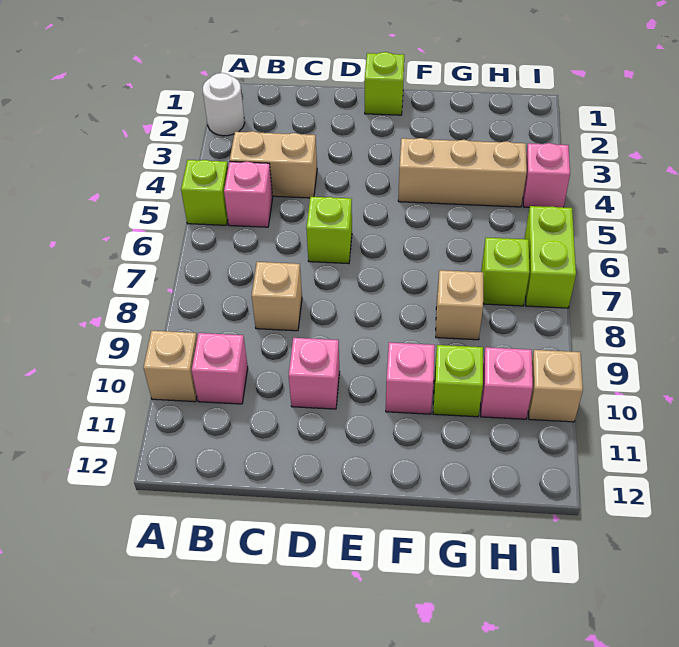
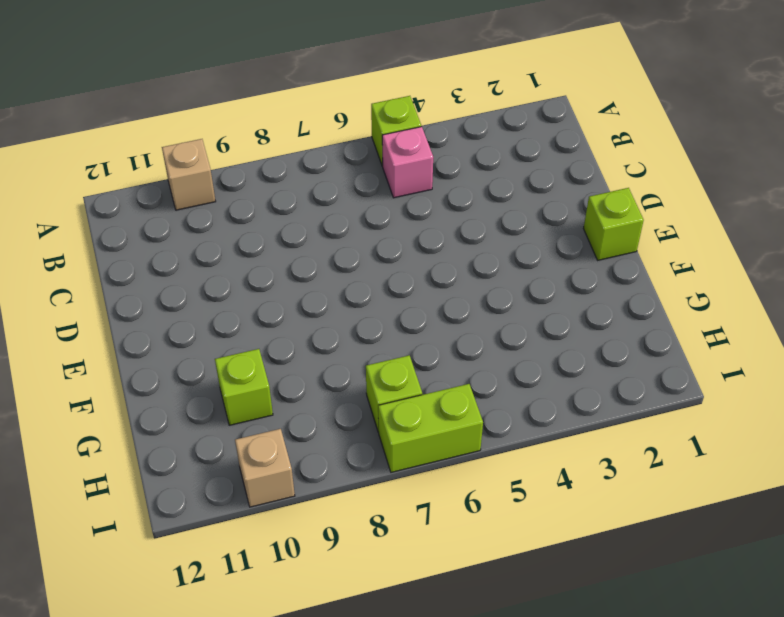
none -> white round brick A2 level 1
none -> tan brick B4:C4 level 1
none -> pink brick B10 level 1

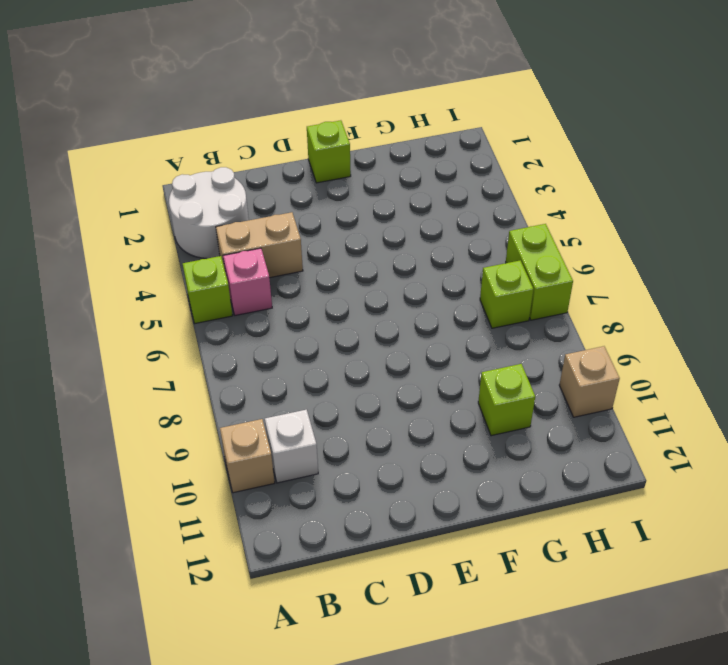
white round brick A2:B3 level 1 -> white round brick A2 level 1
white brick B10 level 1 -> pink brick B10 level 1
none -> tan brick C8 level 1
none -> lime brick D6 level 1
none -> pink brick D10 level 1

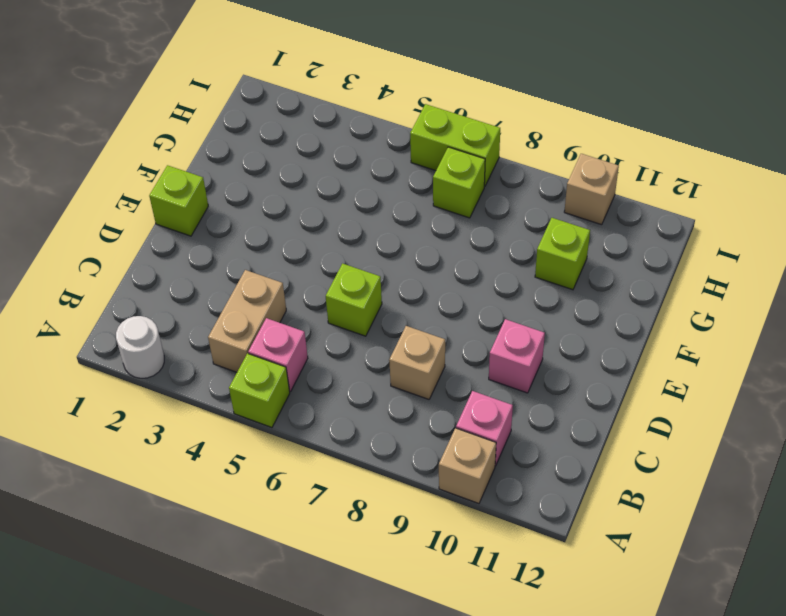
none -> tan brick F4:H4 level 1
none -> pink brick F10 level 1
none -> tan brick G8 level 1

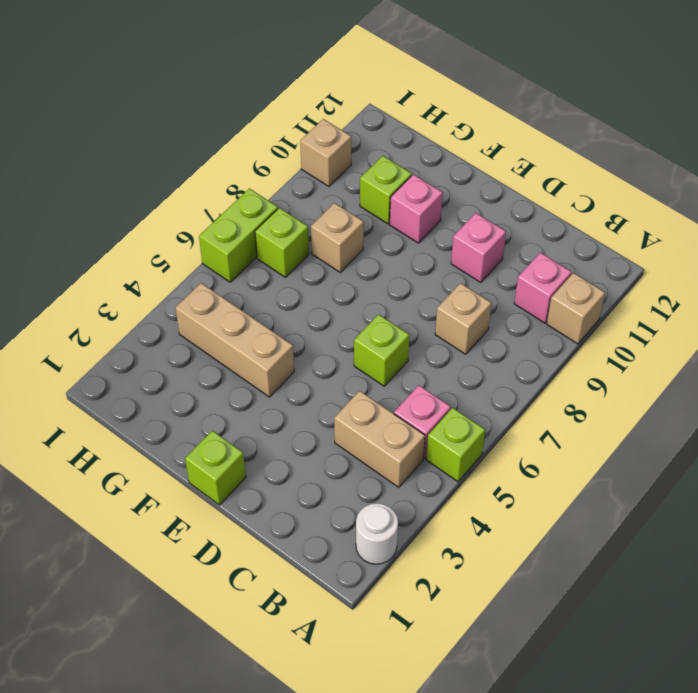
none -> pink brick H10 level 1
none -> pink brick I4 level 1

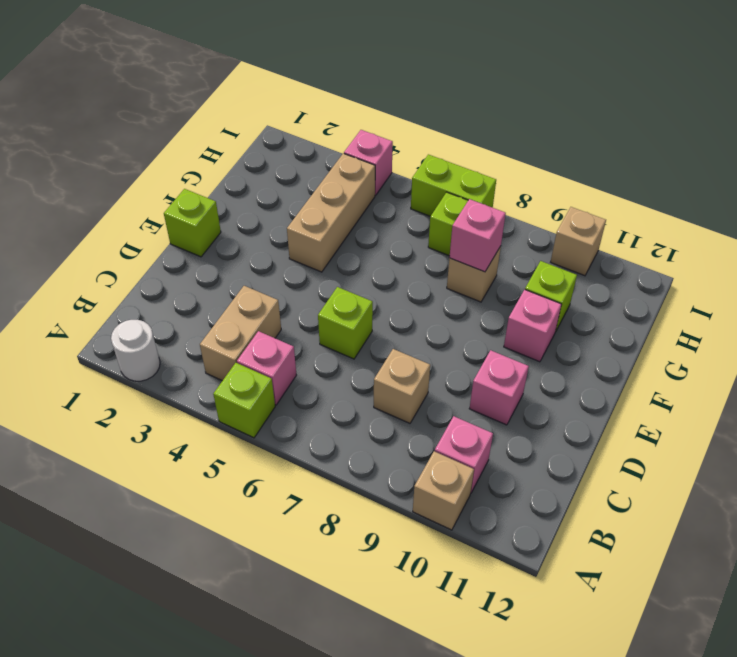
pink brick G8 level 2 -> pink brick H10 level 1

